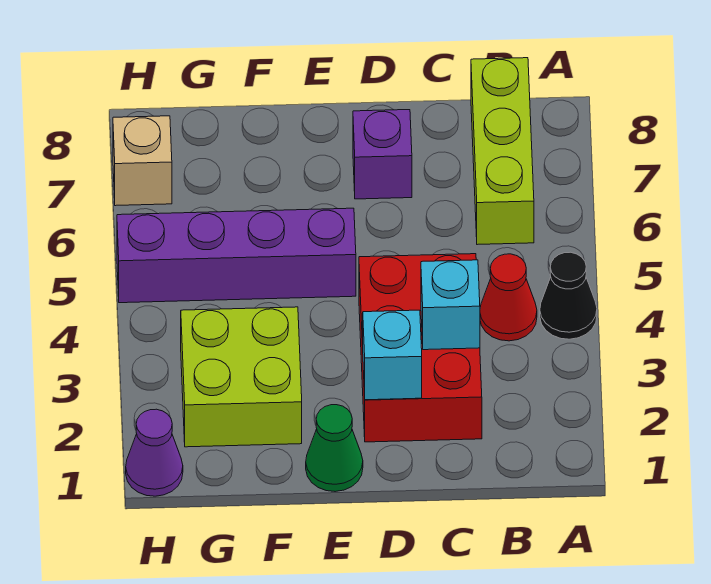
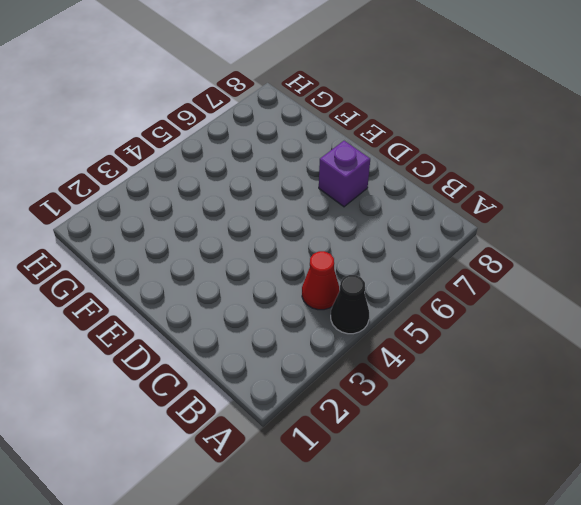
none -> lime brick B6:B8 level 1
none -> red brick C2:D4 level 1
none -> green cone E1 level 1

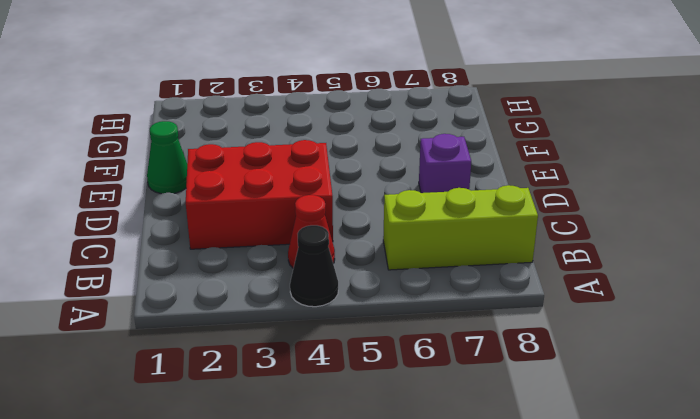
none -> purple brick E5:H5 level 1
none -> lime brick F2:G3 level 1
none -> purple cone H1 level 1

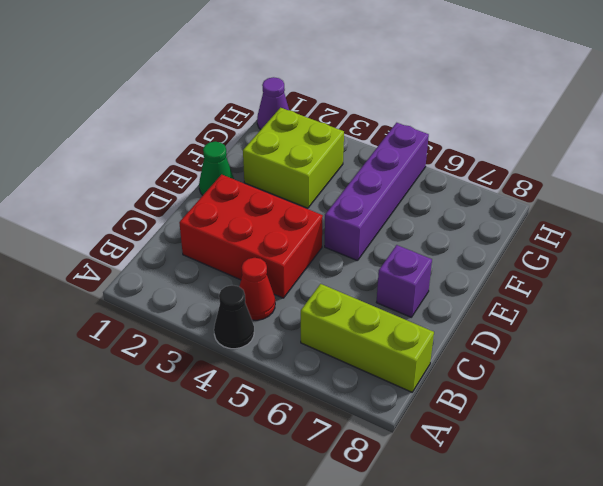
none -> tan brick H7 level 1
none -> cyan brick C3 level 2
none -> cyan brick D2 level 2

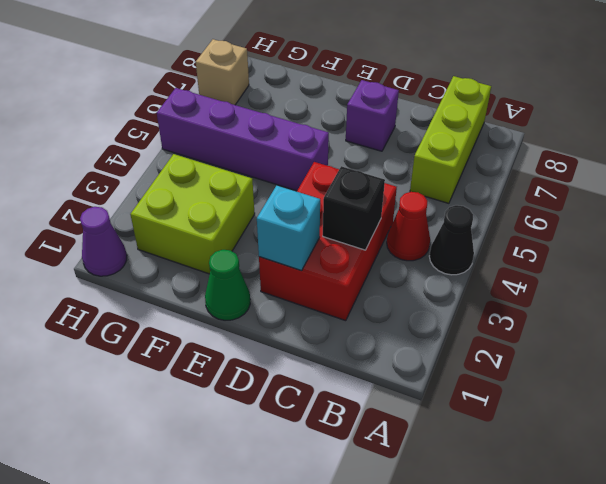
black brick C3 level 2 -> cyan brick C3 level 2

